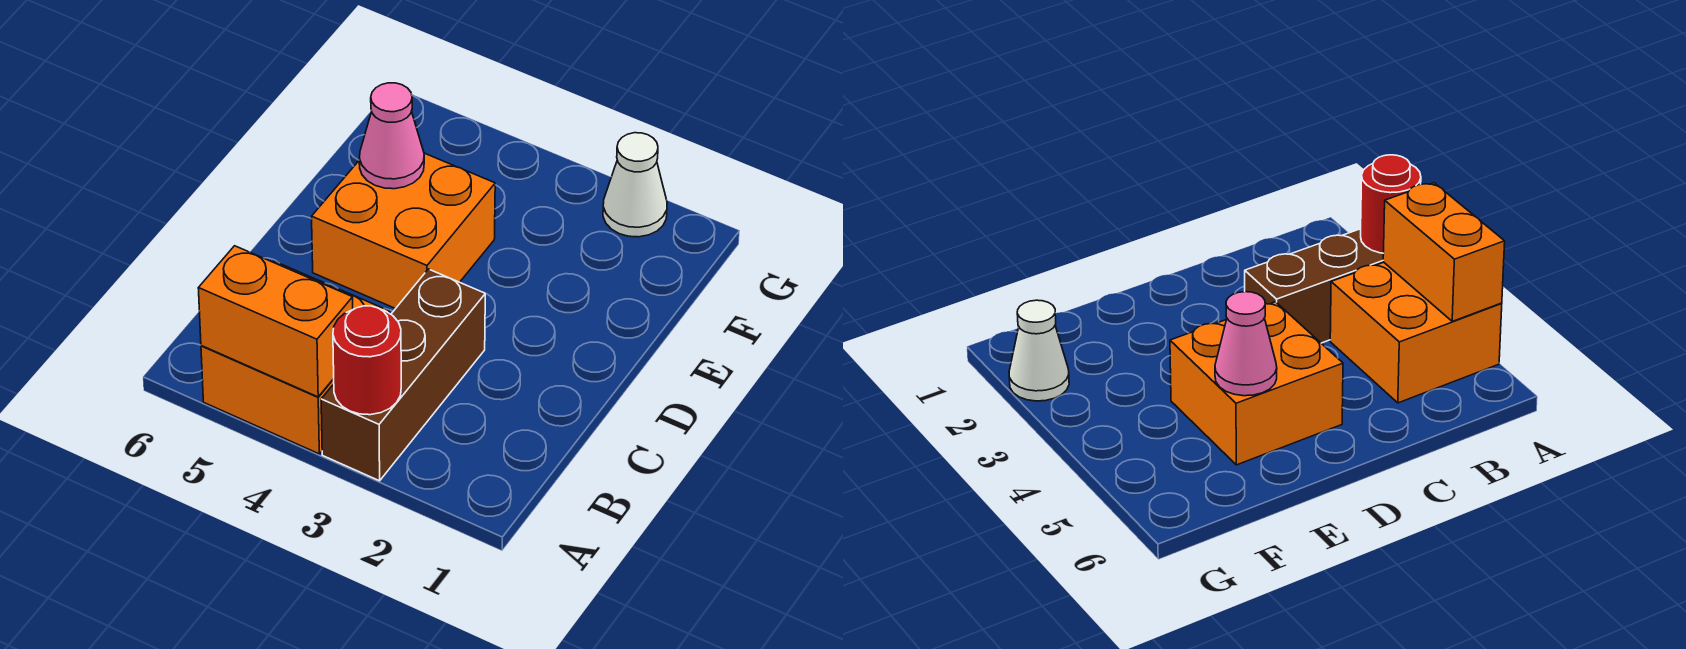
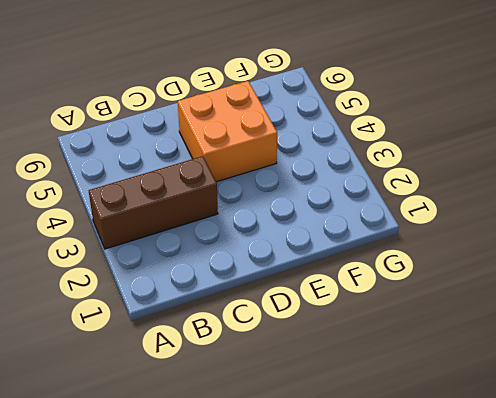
none -> orange brick A4:B5 level 1
none -> white cone G2 level 1

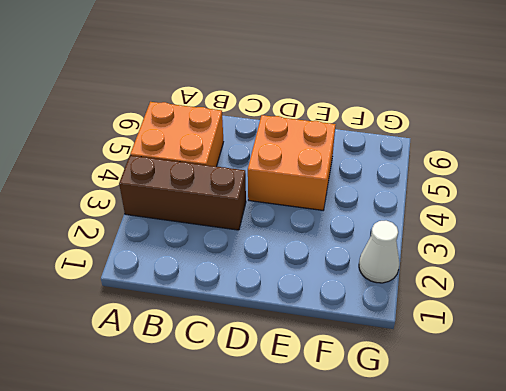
none -> red round brick A3 level 2
none -> orange brick A4:A5 level 2

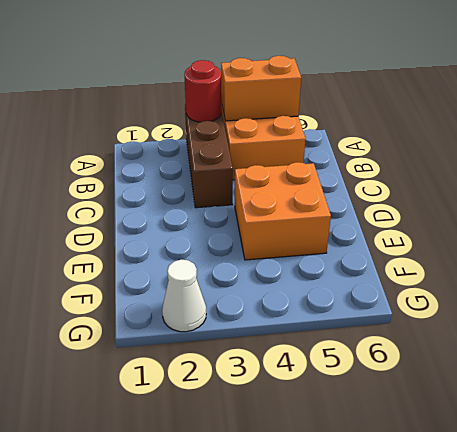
none -> pink cone E5 level 2

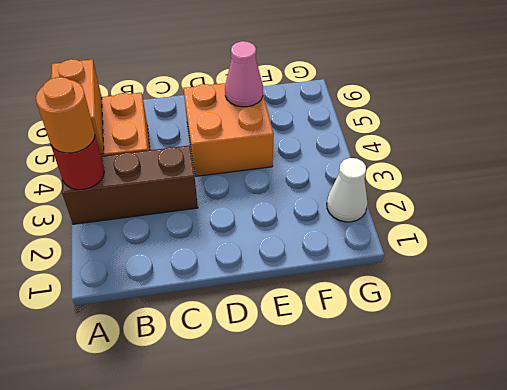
orange round brick A3 level 3 -> none

